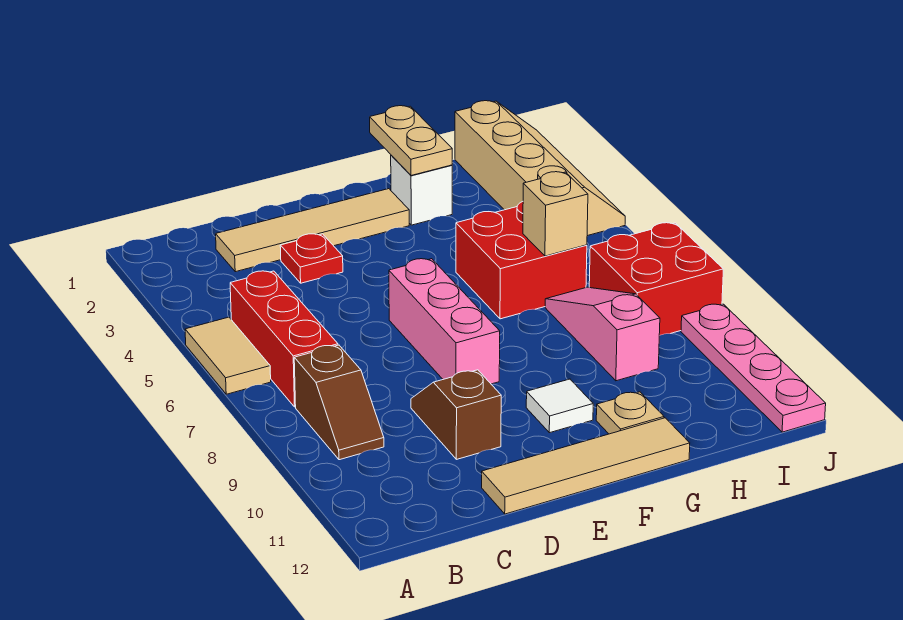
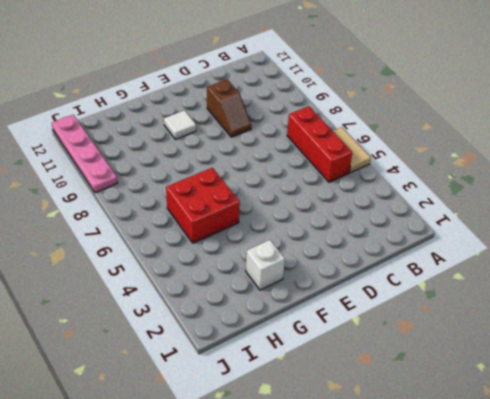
none -> brown slope B8:B9 level 1 top 8
none -> tan tile C2:F2 level 1
none -> red plate D3 level 1

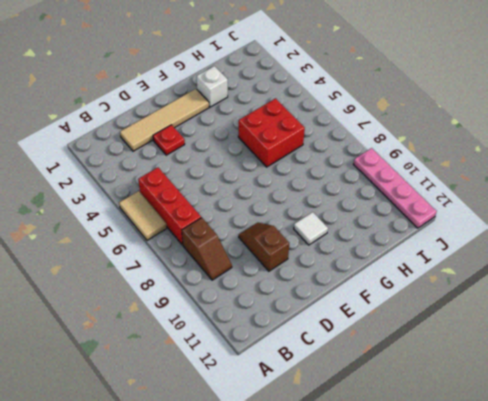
none -> tan tile D12:G12 level 1
none -> pink brick E6:E8 level 1
none -> tan plate G11 level 1

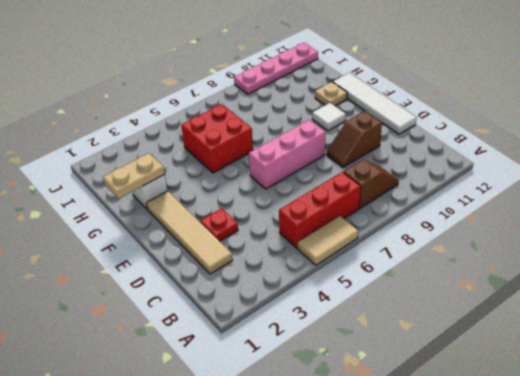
white tile D12:G12 level 1 -> tan tile D12:G12 level 1
none -> pink slope H7:H9 level 1 top 9
none -> tan slope I1:J4 level 1 top I
none -> red brick I7:J8 level 1

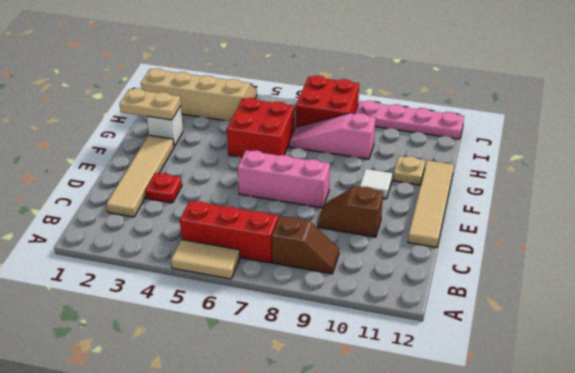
none -> tan brick H6 level 2

